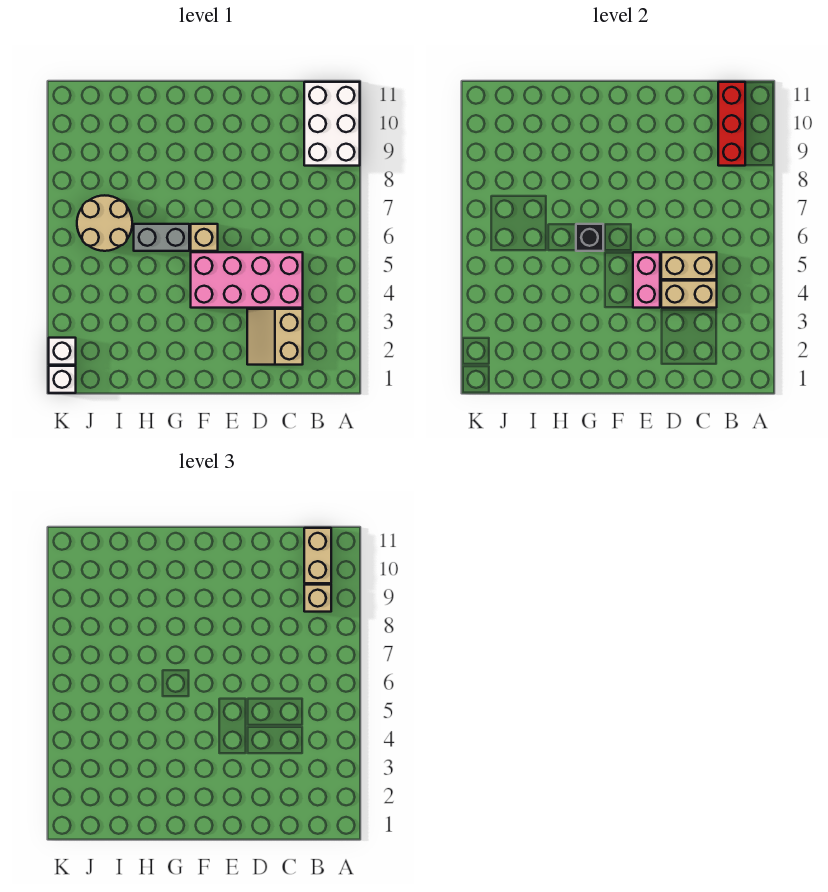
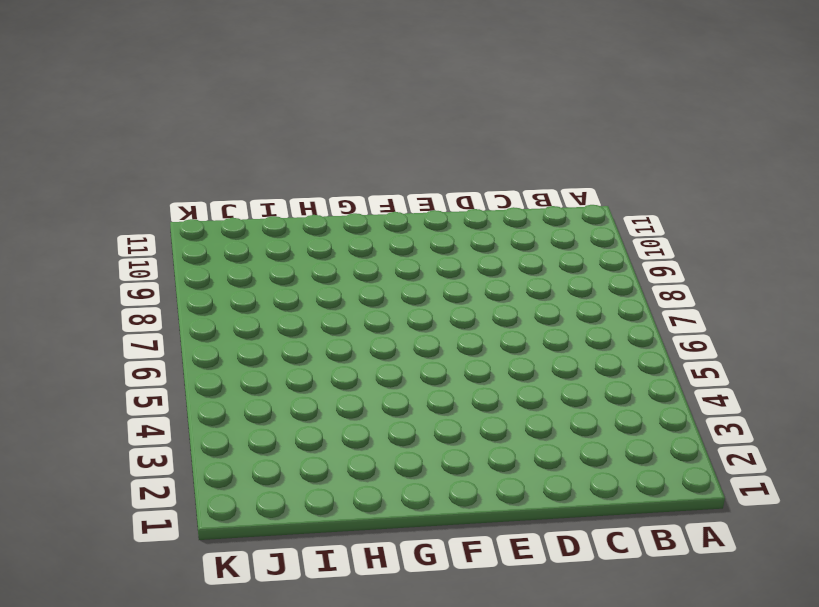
none -> white brick A9:B11 level 1
none -> tan slope C2:D3 level 1 top C
none -> pink brick C4:F5 level 1

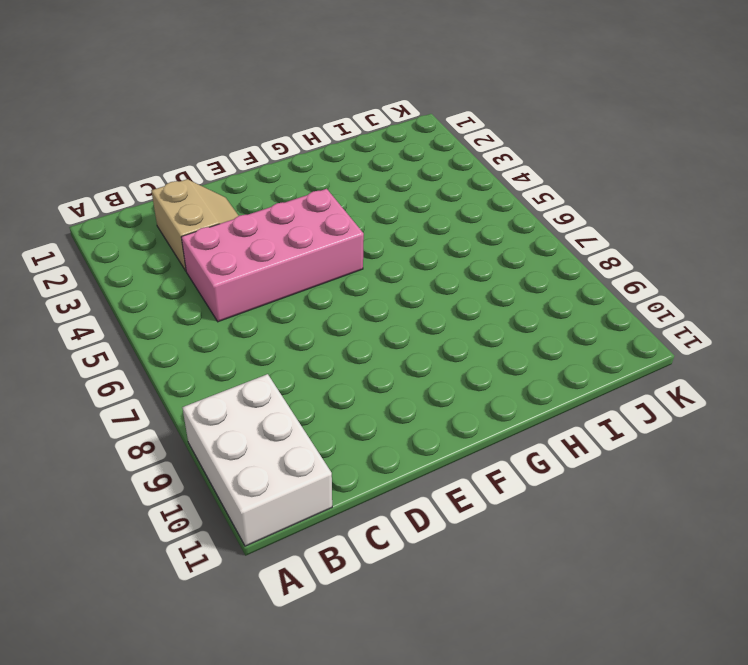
none -> tan brick F6 level 1
none -> grey brick G6:H6 level 1
none -> tan round brick I6:J7 level 1

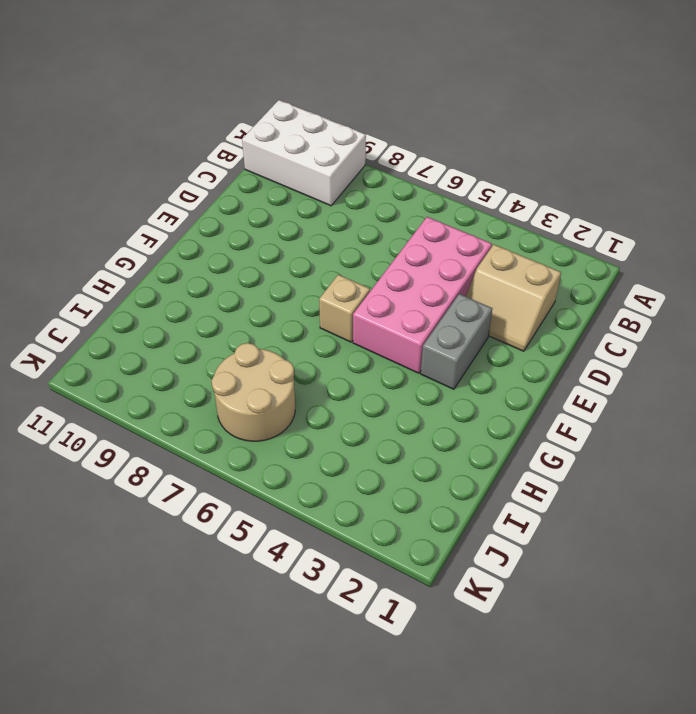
grey brick E3:F3 level 1 -> grey brick G6:H6 level 1
none -> white brick K1 level 1
none -> white brick K2 level 1
none -> red brick B9:B11 level 2

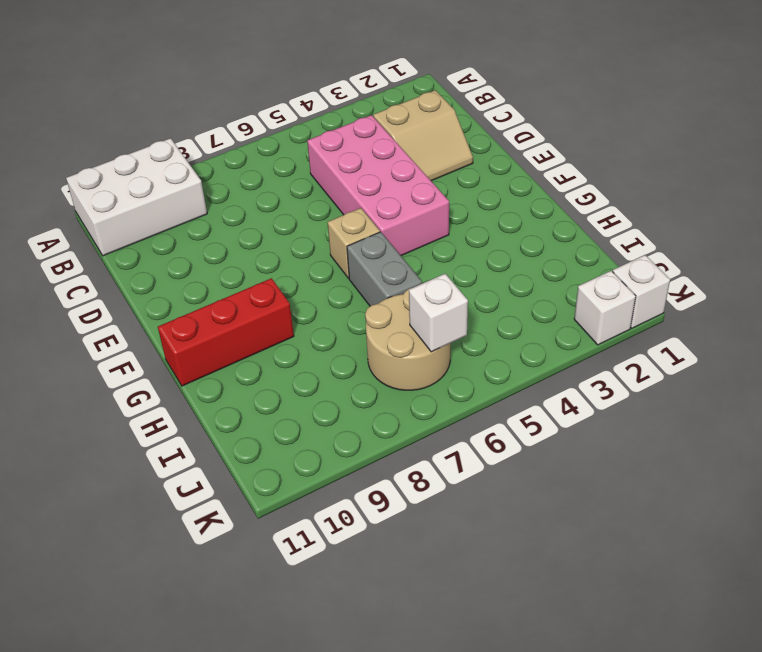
red brick G9:G11 level 1 -> red brick B9:B11 level 2
white brick J6 level 2 -> none
none -> tan brick C4:D4 level 2
none -> tan brick C5:D5 level 2
none -> pink brick E4:E5 level 2

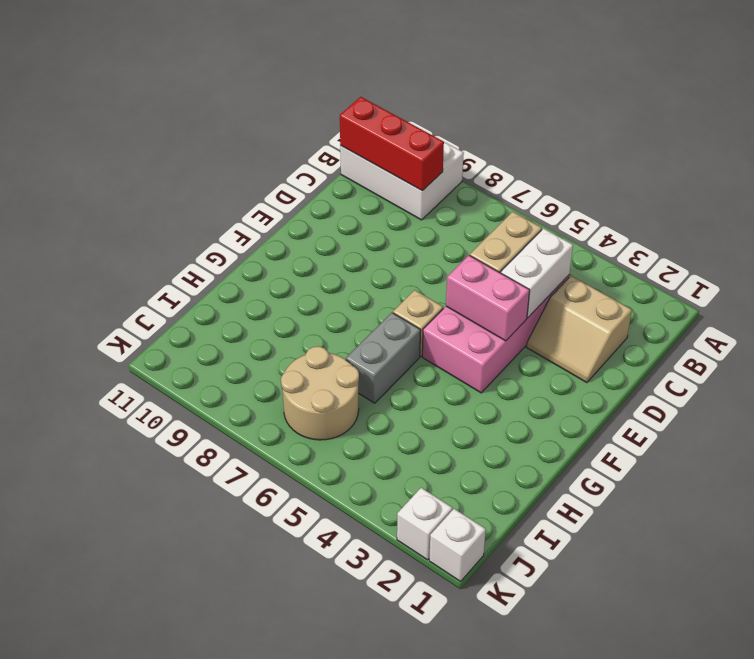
white brick C4:D4 level 2 -> tan brick C4:D4 level 2
none -> black brick G6 level 2
none -> tan brick B9 level 3
none -> tan brick B10:B11 level 3

